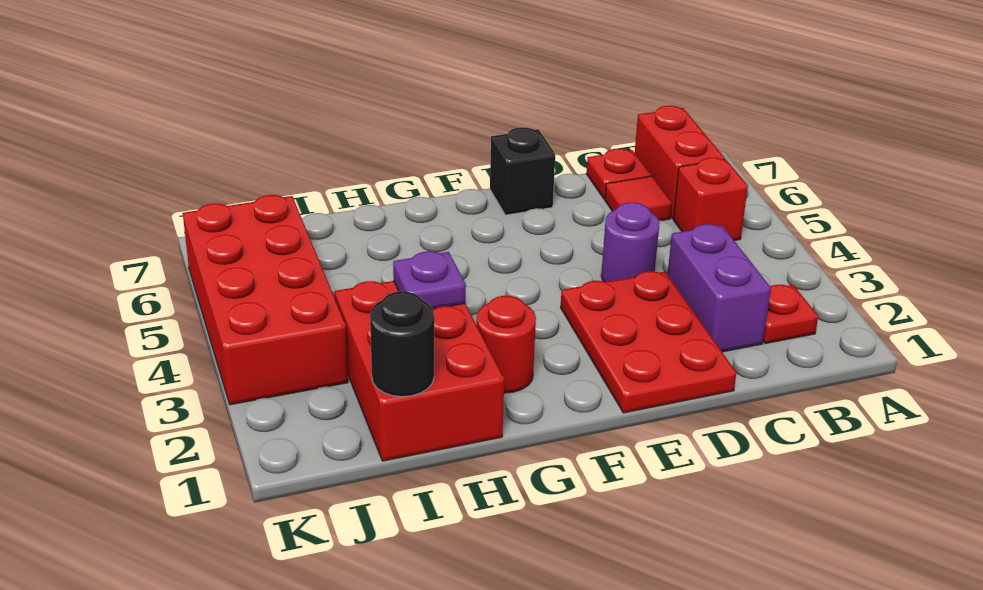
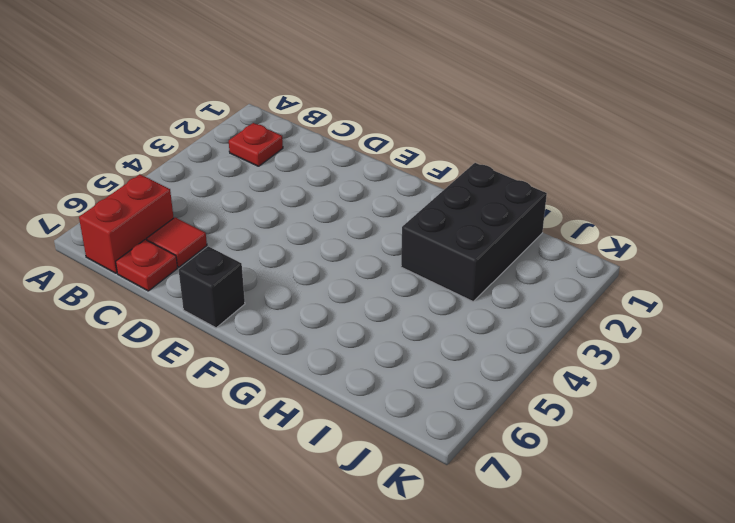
black brick H1:I3 level 1 -> red brick H1:I3 level 1
none -> red brick B5 level 1
none -> purple brick C2:C3 level 1
none -> red plate D1:E3 level 1

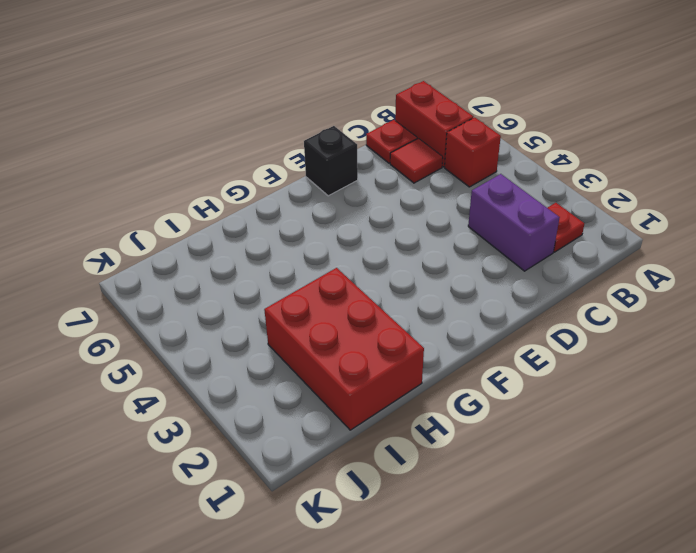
none -> red plate D1:E3 level 1
none -> purple round brick D4 level 1
none -> red round brick G2 level 1

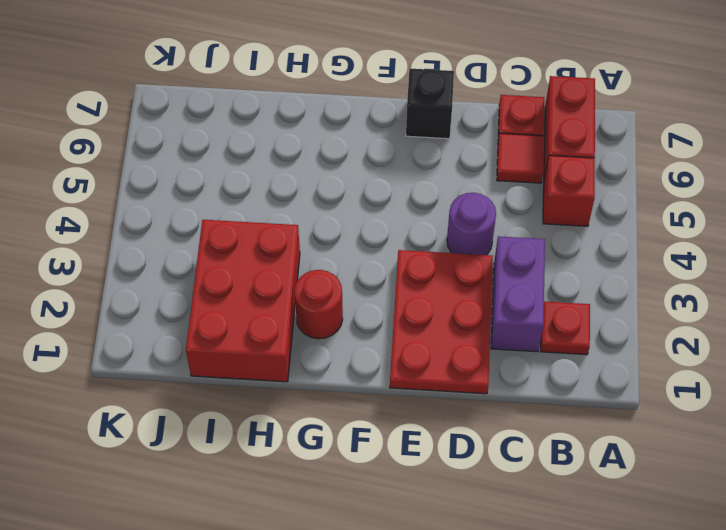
none -> red brick J3:K6 level 1
none -> purple plate H3 level 2
none -> black round brick I1 level 2

